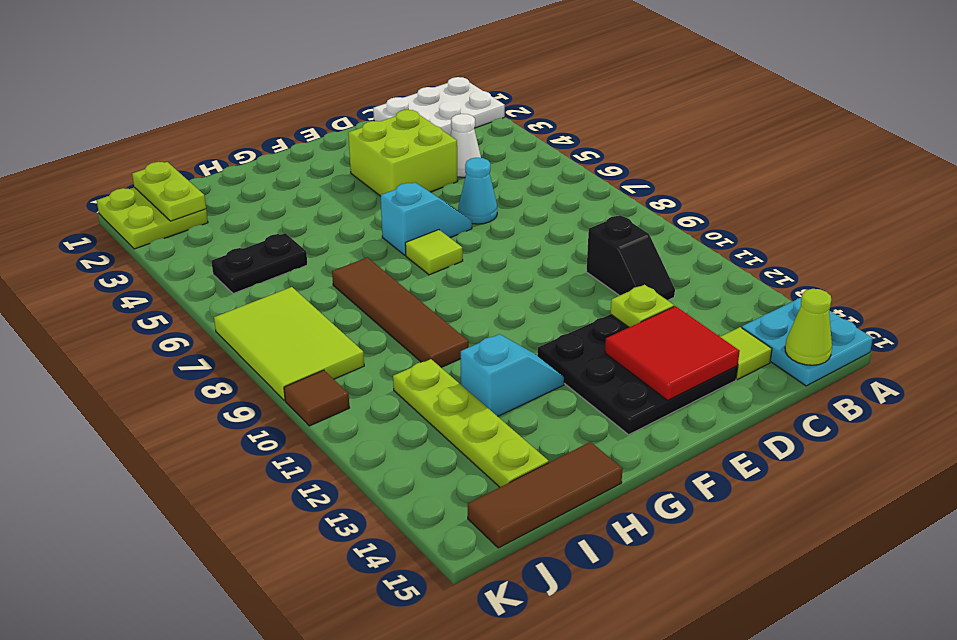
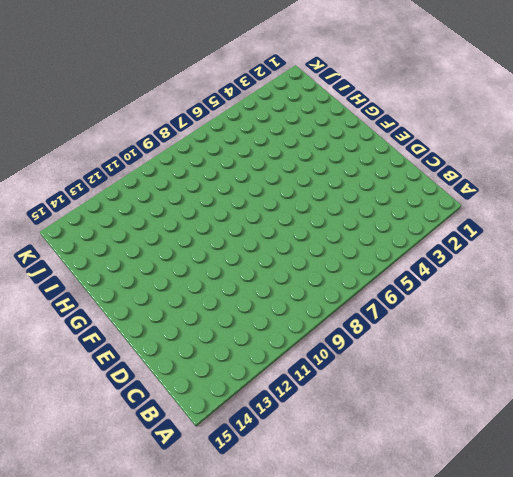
none -> white plate A1:C2 level 1
none -> cyan plate A14:B15 level 1
none -> white cone C4 level 1

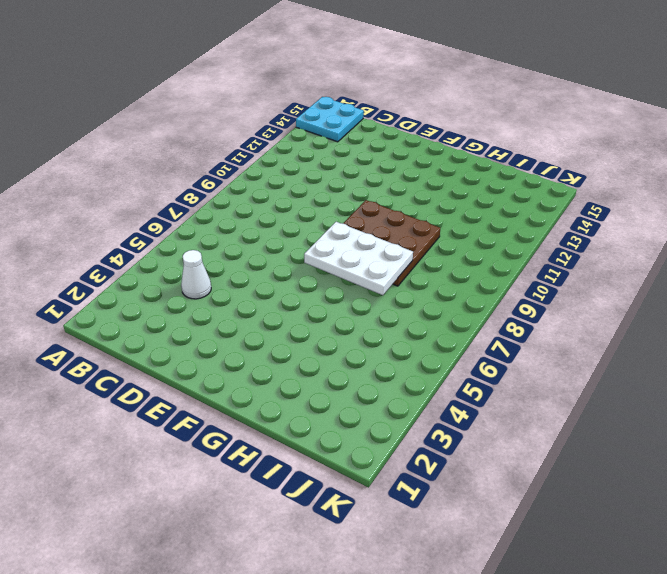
white plate F7:H8 level 2 -> white plate A1:C2 level 1
brown plate F8:H10 level 1 -> brown tile H7:H10 level 1
none -> black slope C10:C11 level 1 top 10
none -> lime tile C14 level 1
none -> lime brick D3:E4 level 1

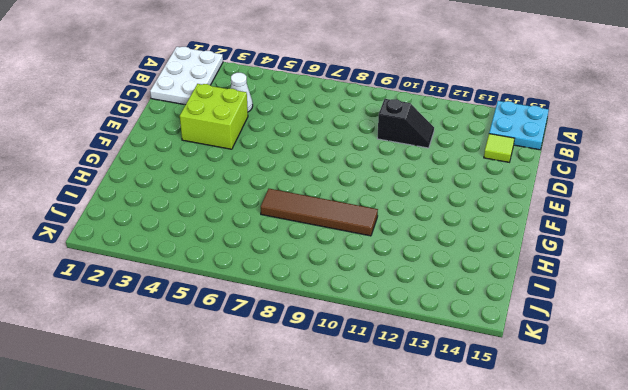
none -> cyan cone D6 level 1
none -> black plate D12:F14 level 1
none -> cyan slope E6:F6 level 1 top F

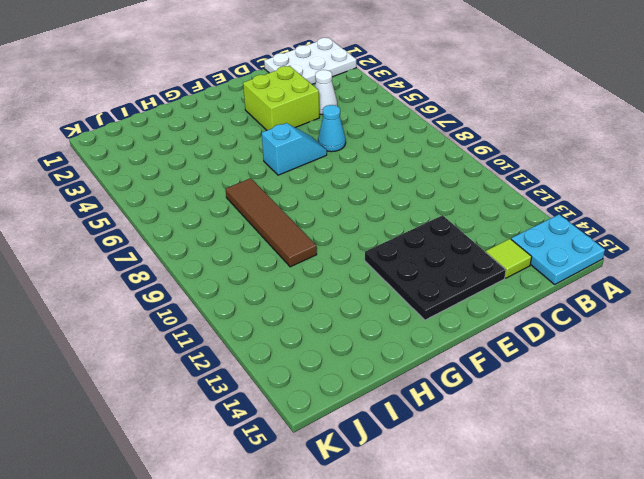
none -> black slope C10:C11 level 1 top 10
none -> lime tile F7 level 1
none -> cyan slope G12:H12 level 1 top H

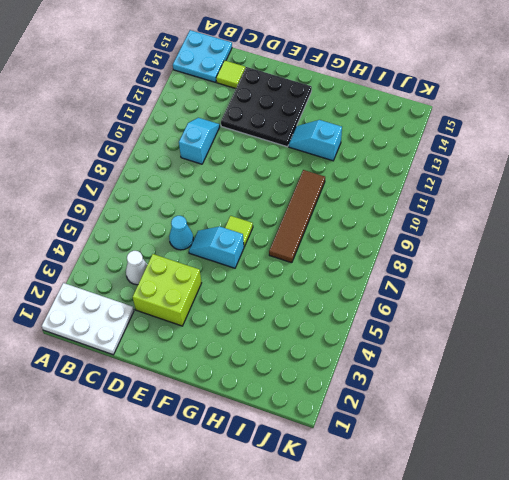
cyan slope C10:C11 level 1 top 10 -> black slope C10:C11 level 1 top 10
none -> brown tile H15:J15 level 1
none -> black plate I5:J5 level 1
none -> lime plate I11:I14 level 1

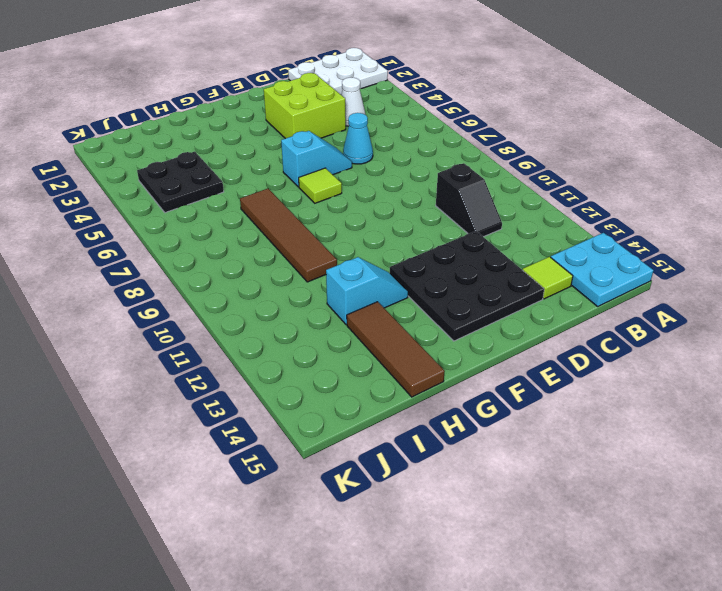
brown tile H13:H15 level 1 -> brown tile H15:J15 level 1
black plate I4:J5 level 1 -> black plate I5:J5 level 1
none -> lime plate I11:I14 level 1
none -> lime plate J1:K2 level 1
none -> lime tile J7:K9 level 1

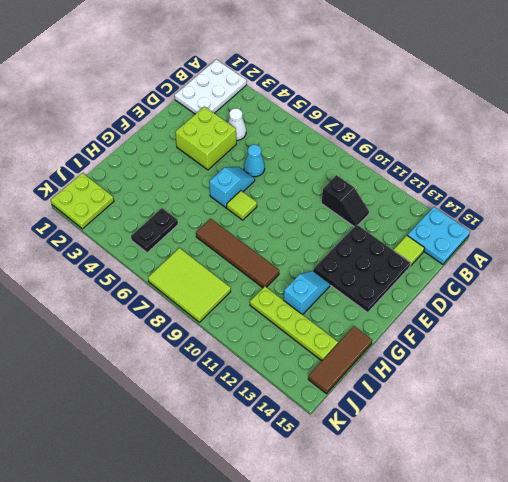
none -> brown tile K10 level 1
none -> lime cone B15 level 2
none -> lime plate D12 level 2

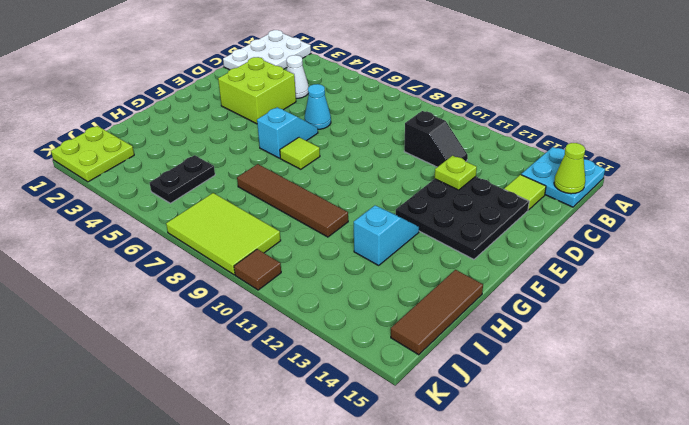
none -> lime plate I11:I14 level 1
none -> red tile D13:E14 level 2
none -> lime plate J1:J2 level 2

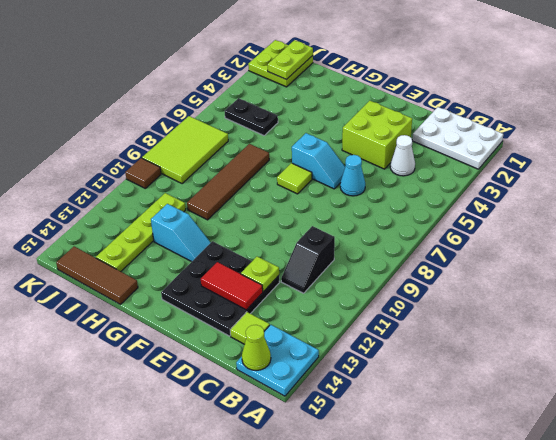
red tile D13:E13 level 2 -> red tile D13:E14 level 2

